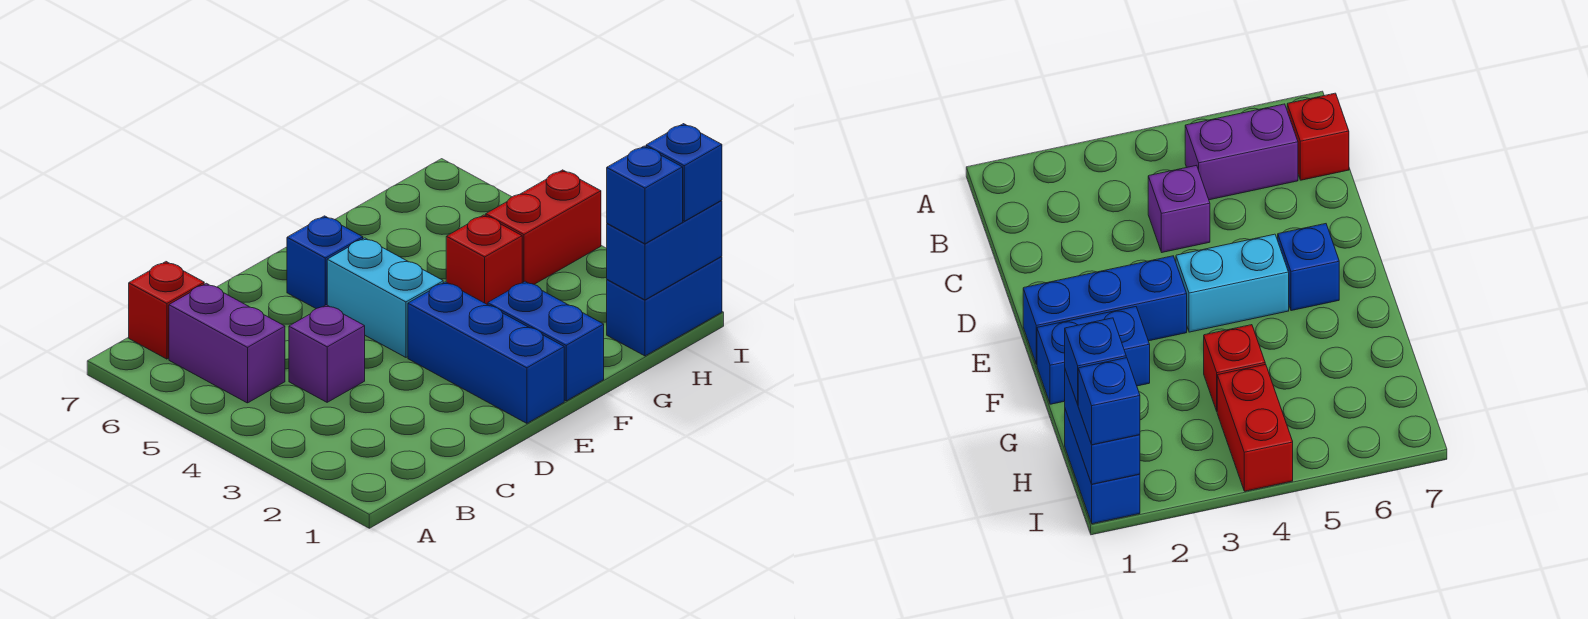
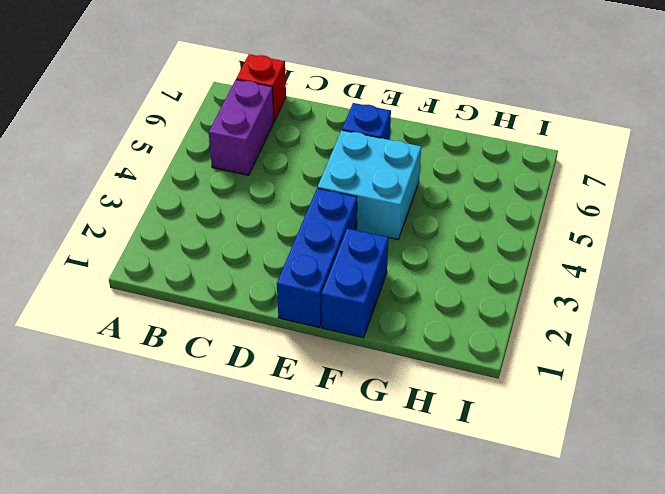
cyan brick E4:F5 level 1 -> cyan brick E4:E5 level 1
none -> purple brick C4 level 1
none -> red brick G4 level 1
none -> blue brick H1:I1 level 1

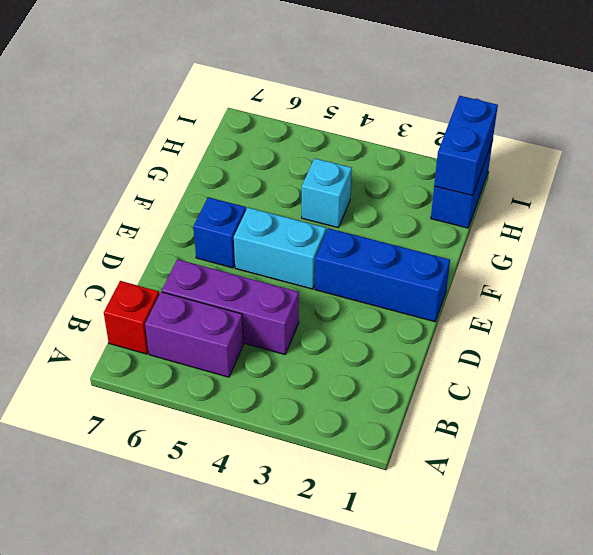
purple brick C4:C6 level 1 -> purple brick C4 level 1
cyan brick G4 level 1 -> red brick G4 level 1
none -> blue brick F1:F2 level 1
none -> red brick H4:I4 level 1
none -> blue brick H1 level 3

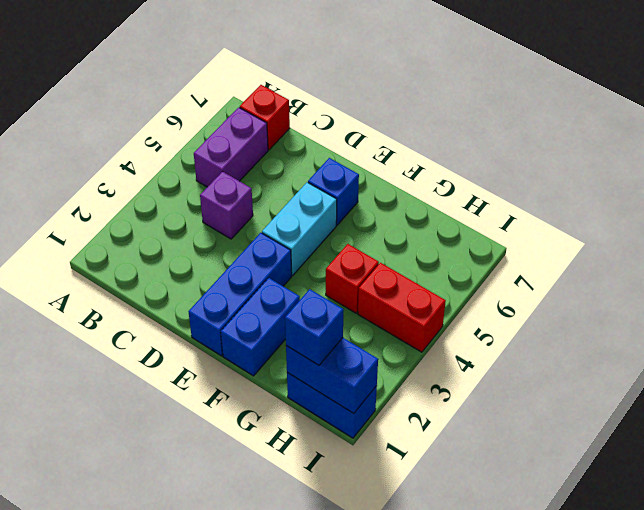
none -> blue brick I1 level 3

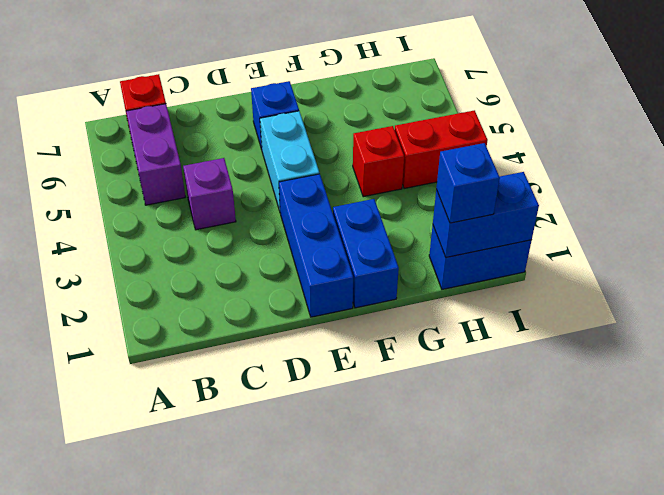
none -> blue brick I1 level 3

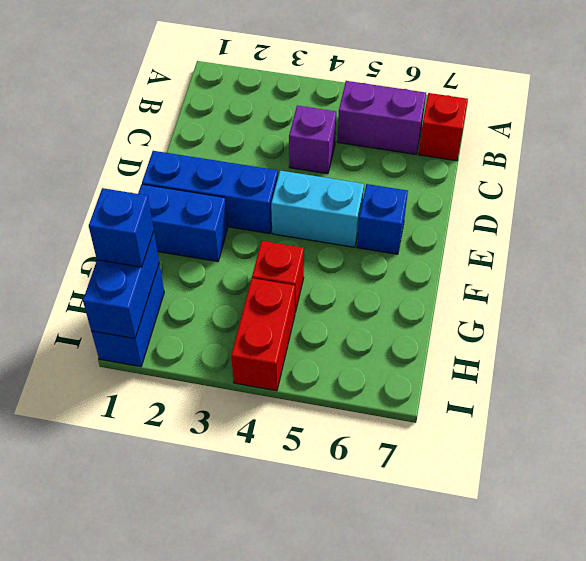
none -> blue brick I1 level 3

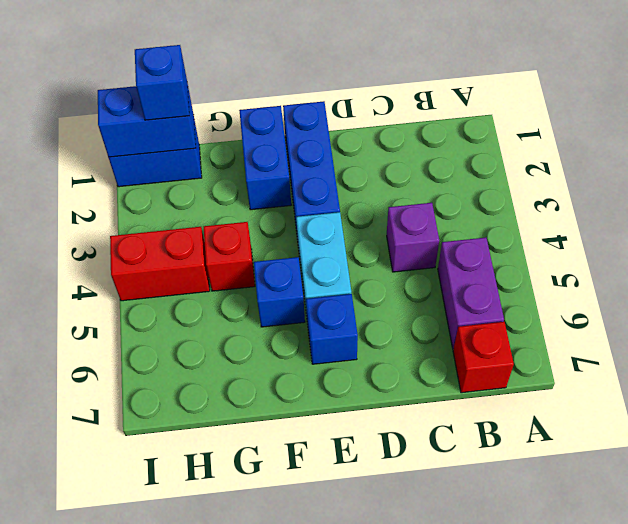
blue brick F5 level 1 -> blue brick I1 level 3

